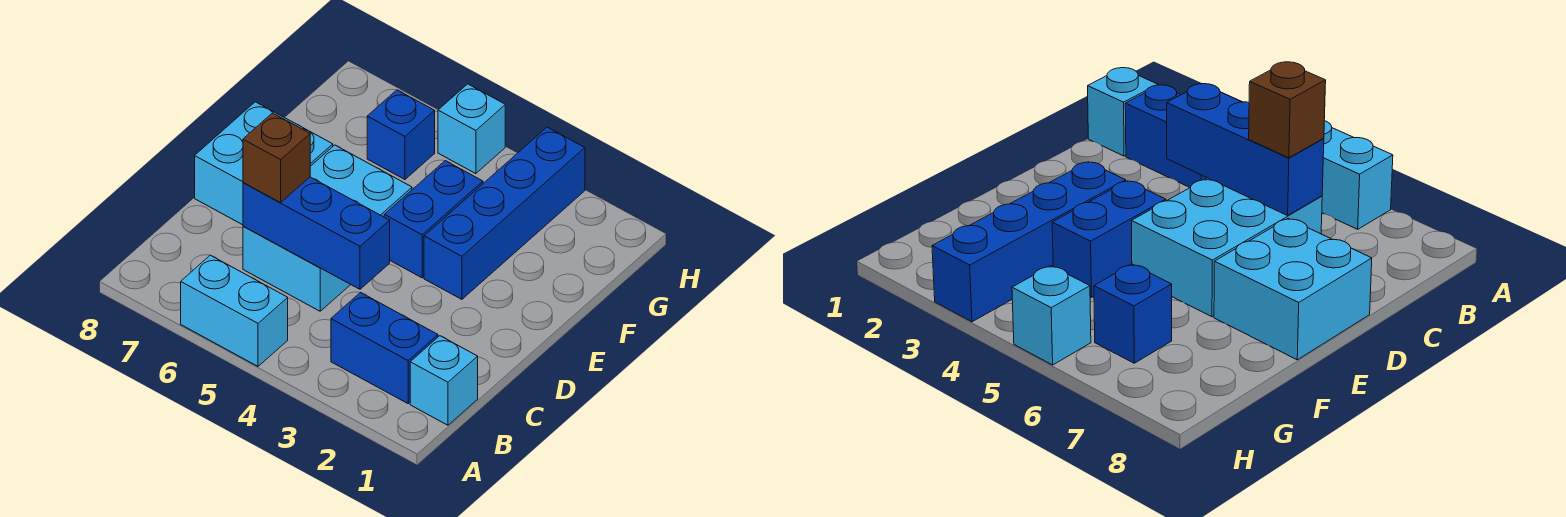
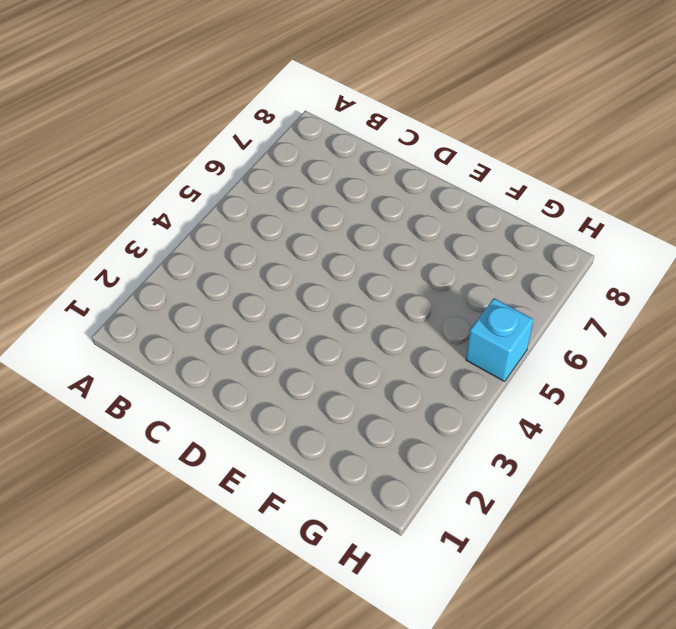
none -> cyan brick A5:A6 level 1
none -> cyan brick B1 level 1

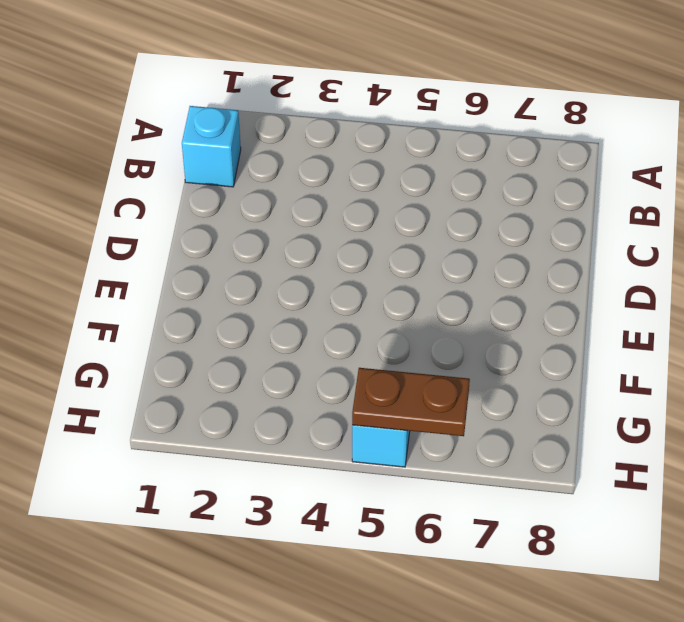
brown plate H5:H6 level 2 -> none
none -> cyan brick A5:A6 level 1
none -> blue brick B2:B3 level 1

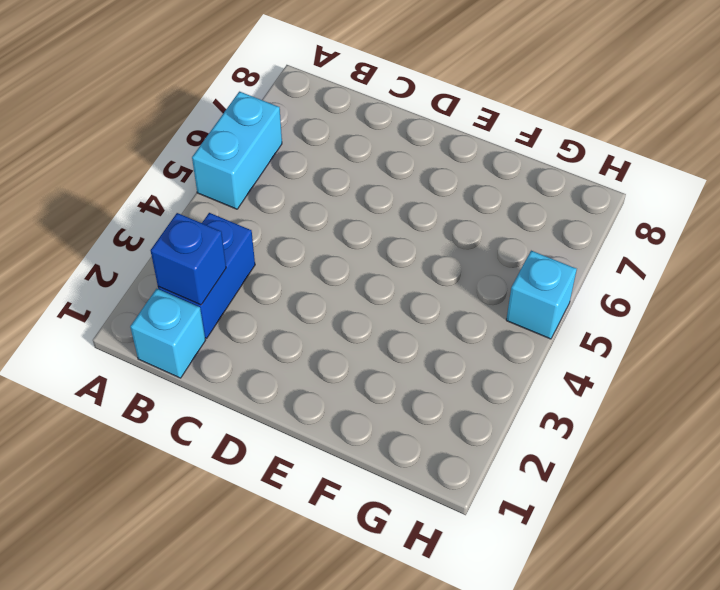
blue brick B2 level 2 -> blue brick G6 level 1
none -> cyan brick C5:E6 level 1
none -> cyan brick D7:E8 level 1

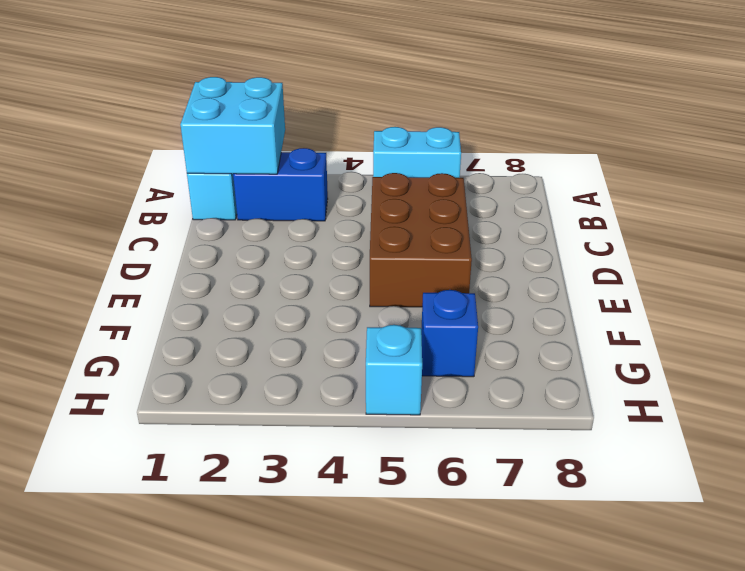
cyan brick A1:B2 level 2 -> cyan brick D7:E8 level 1
brown brick C5:E6 level 1 -> cyan brick C5:E6 level 1
none -> blue brick E3:H3 level 1
none -> blue brick E4:F4 level 1

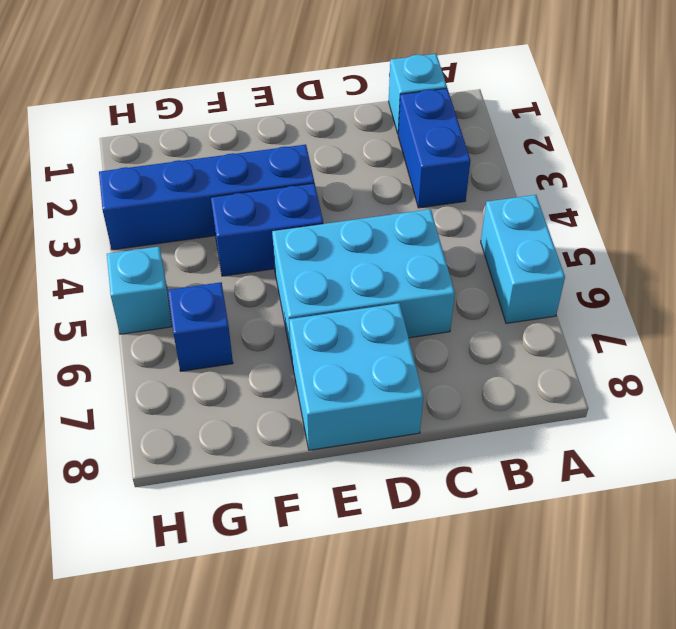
none -> blue brick C4:C6 level 2
none -> brown brick C6 level 3

